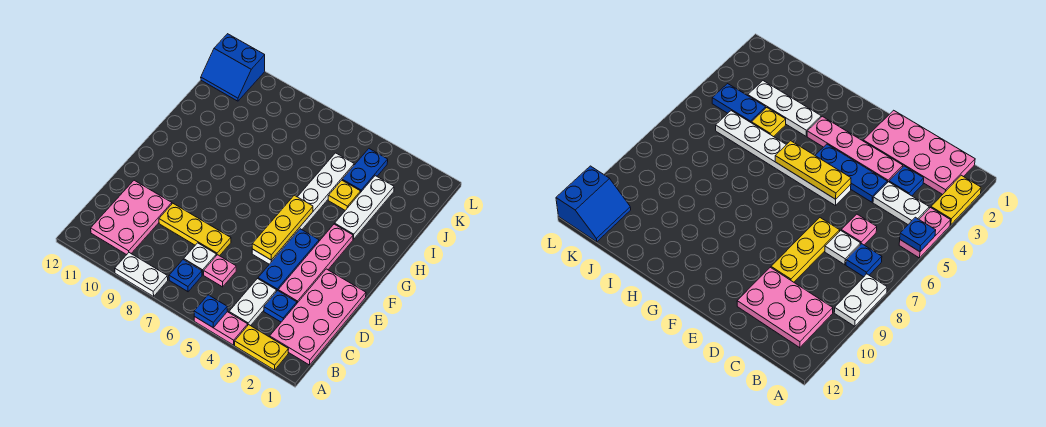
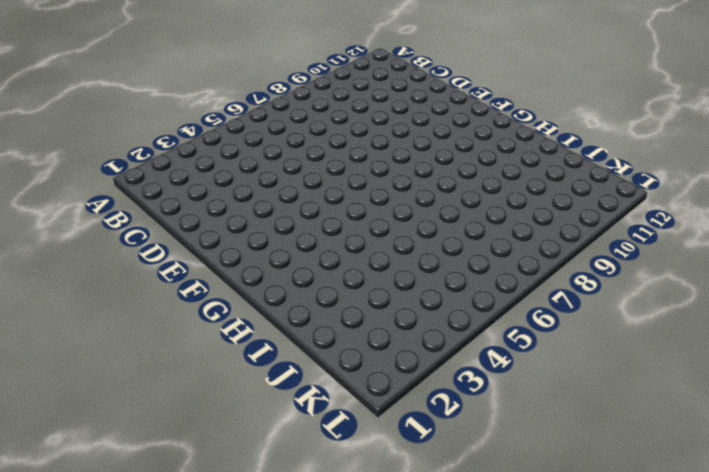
none -> yellow plate A2:A3 level 1
none -> pink plate A4:A5 level 1
none -> white plate A8:A9 level 1

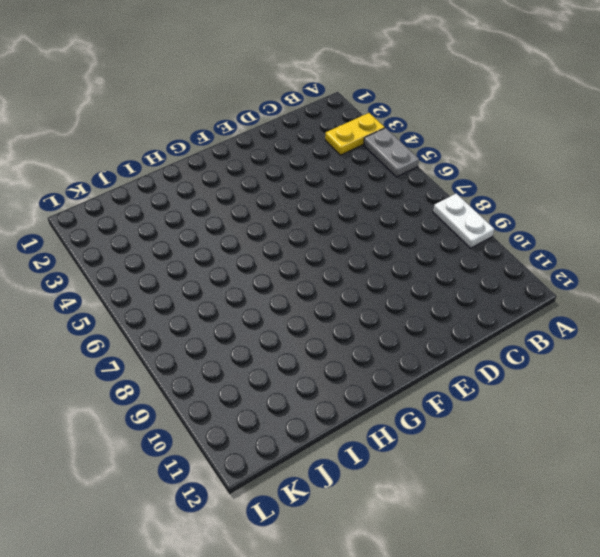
yellow plate A3:B3 level 1 -> yellow plate A2:A3 level 1
grey plate A4:A5 level 1 -> pink plate A4:A5 level 1
none -> pink plate B1:E2 level 1
none -> white plate B4:C4 level 1
none -> blue plate B7 level 1

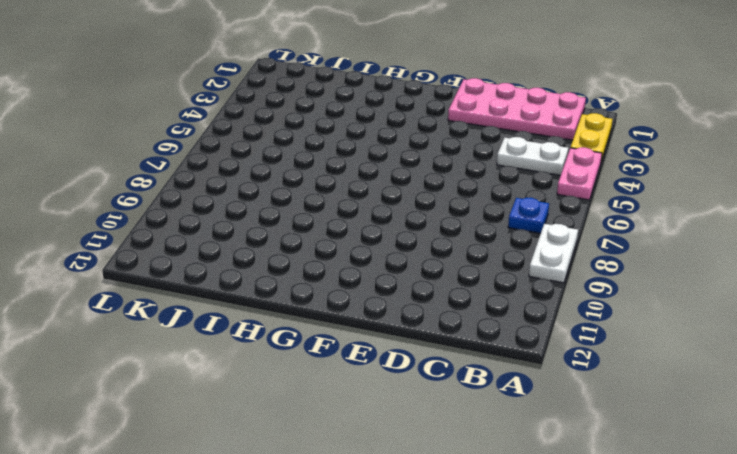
none -> pink plate B10:D11 level 1
none -> blue plate C3 level 1
none -> pink plate C6 level 1

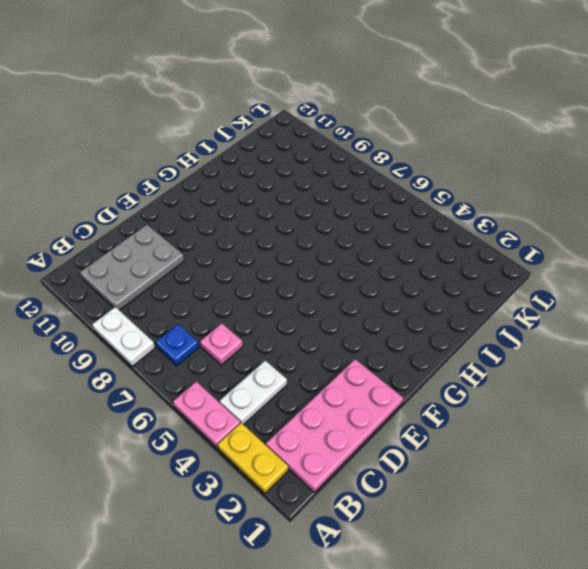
grey plate B10:D11 level 1 -> pink plate B10:D11 level 1
none -> blue plate C3 level 1
none -> white plate C7 level 1
none -> pink plate D3:G3 level 1

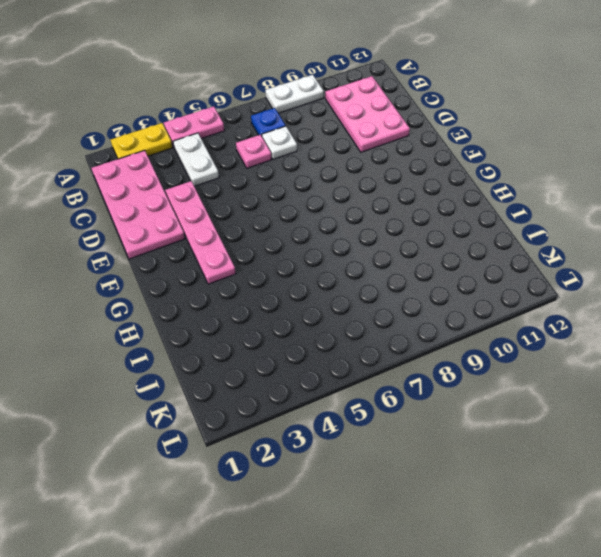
none -> blue plate C3 level 1
none -> blue plate D4:F4 level 1
none -> yellow plate D7:D9 level 1

